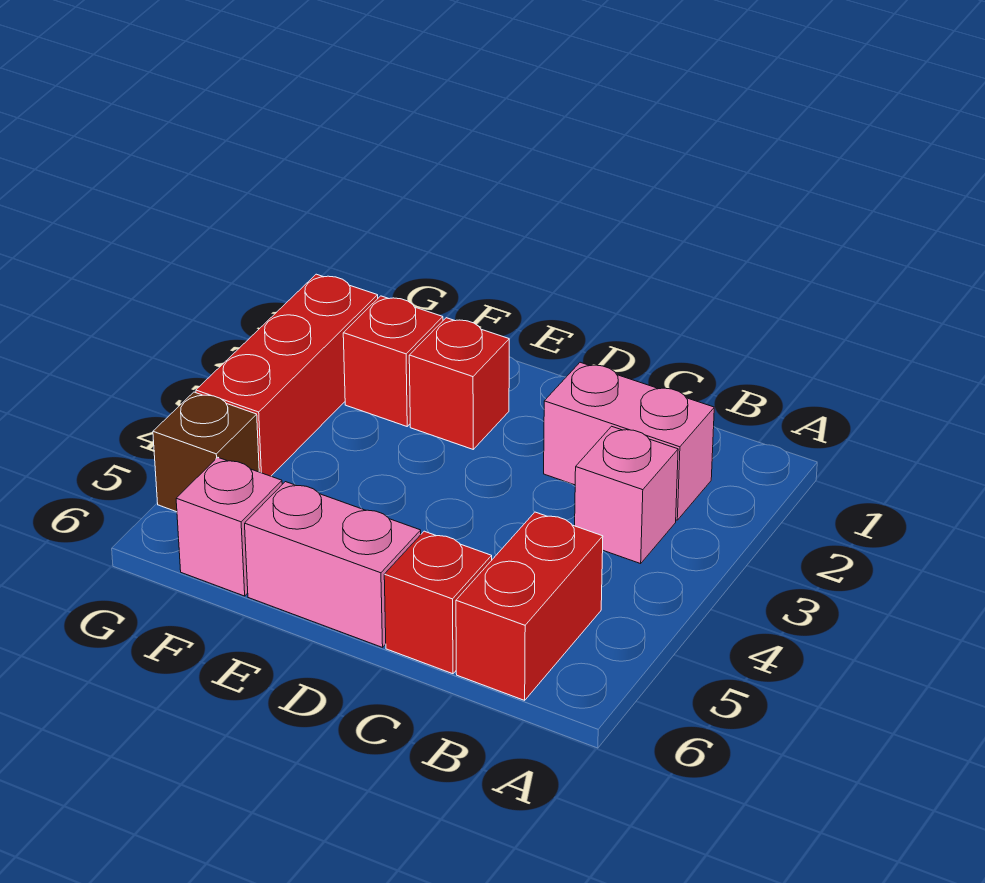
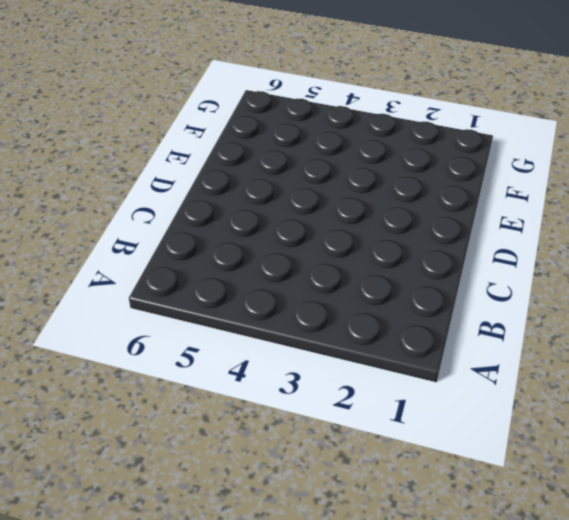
none -> pink brick B2:C2 level 1
none -> pink brick B3 level 1

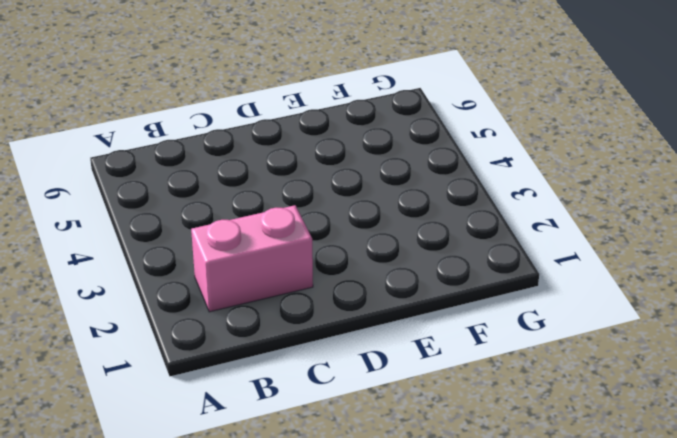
none -> pink brick B3 level 1
none -> red brick B5:B6 level 1

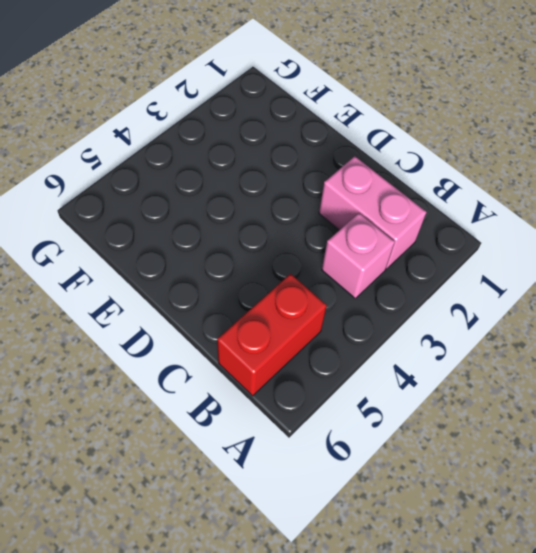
none -> red brick C6 level 1
none -> pink brick D6:E6 level 1

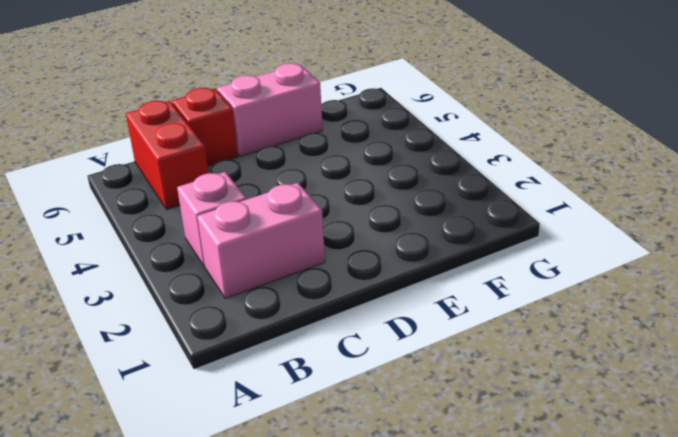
none -> red brick E2 level 1
none -> red brick F2 level 1

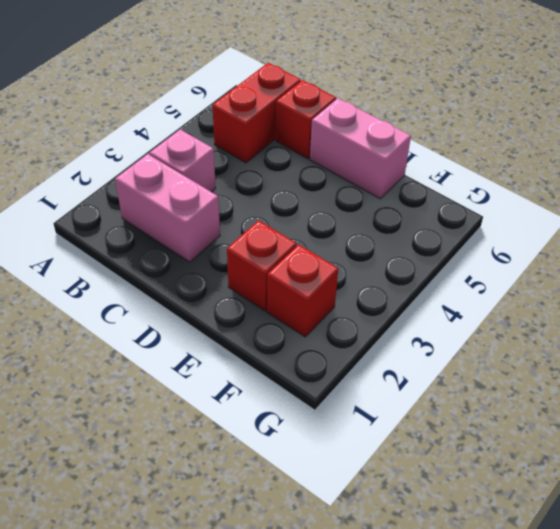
none -> pink brick F6 level 1
none -> red brick G2:G4 level 1

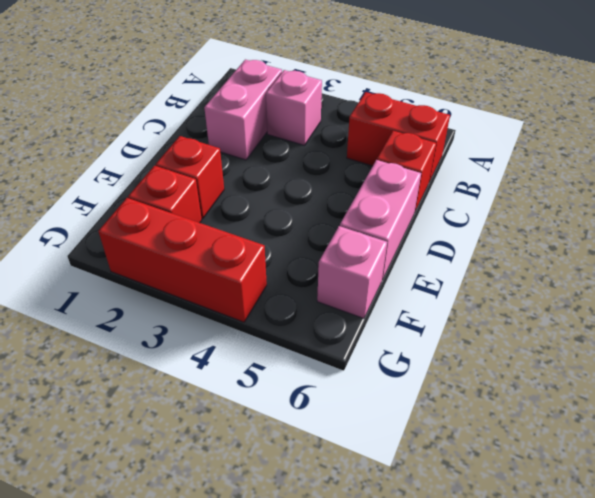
none -> brown brick G5 level 1

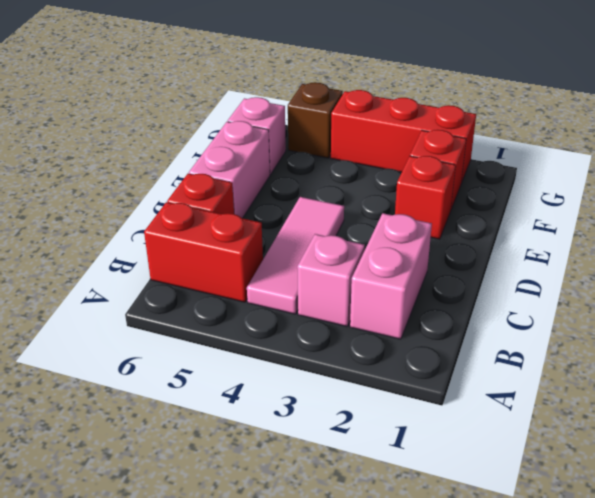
pink tile B4:D4 level 1 -> none

